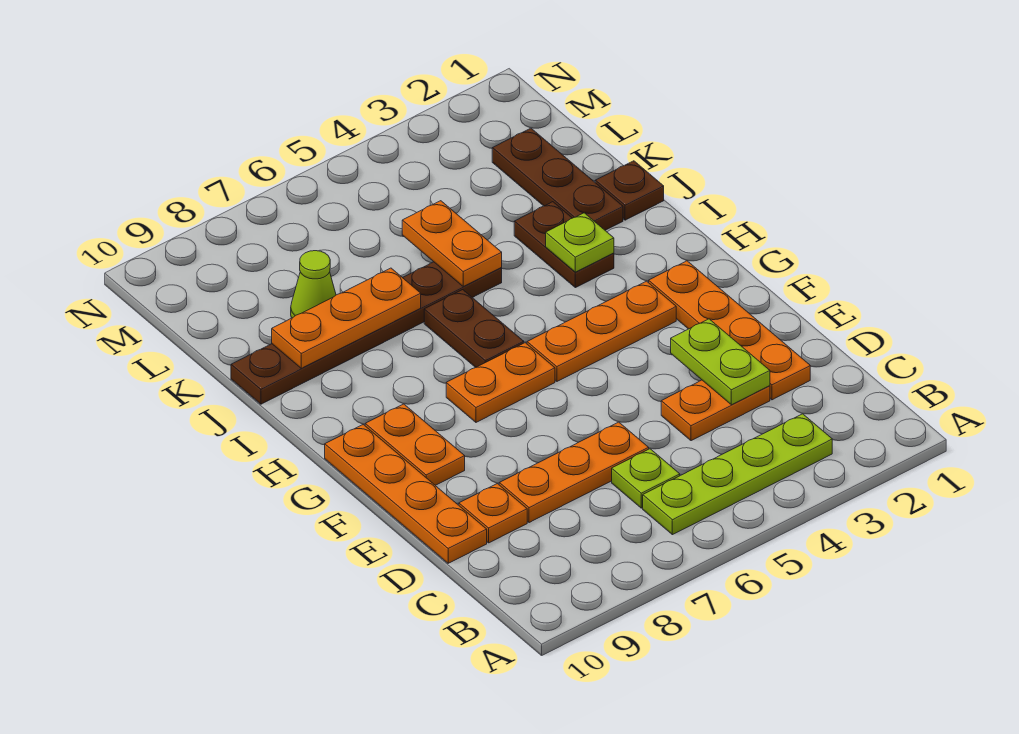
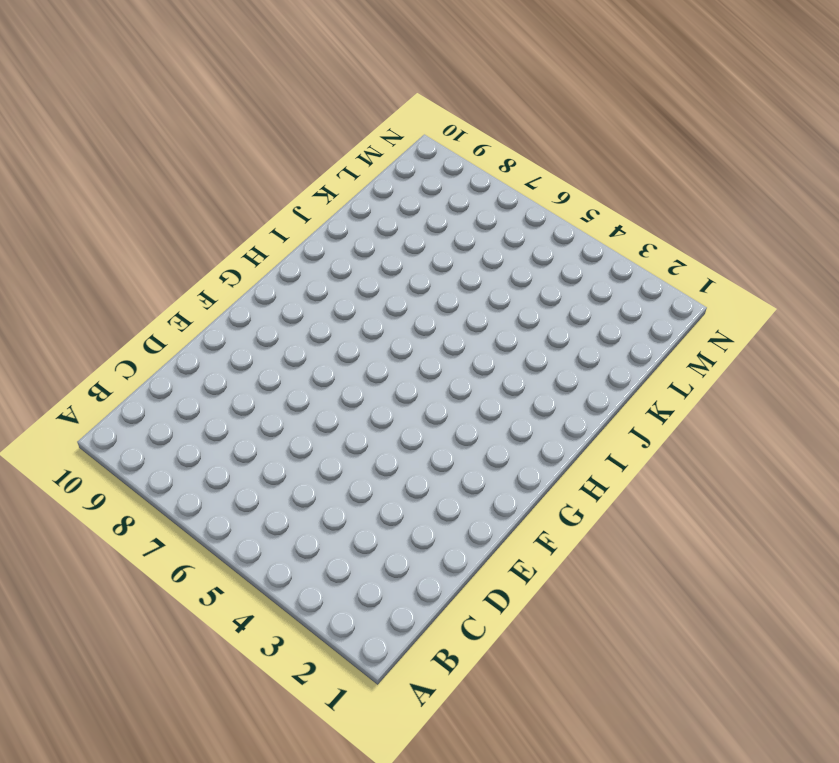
none -> lime plate B3:B6 level 1
none -> lime plate C6 level 1
none -> orange plate D2:G2 level 1

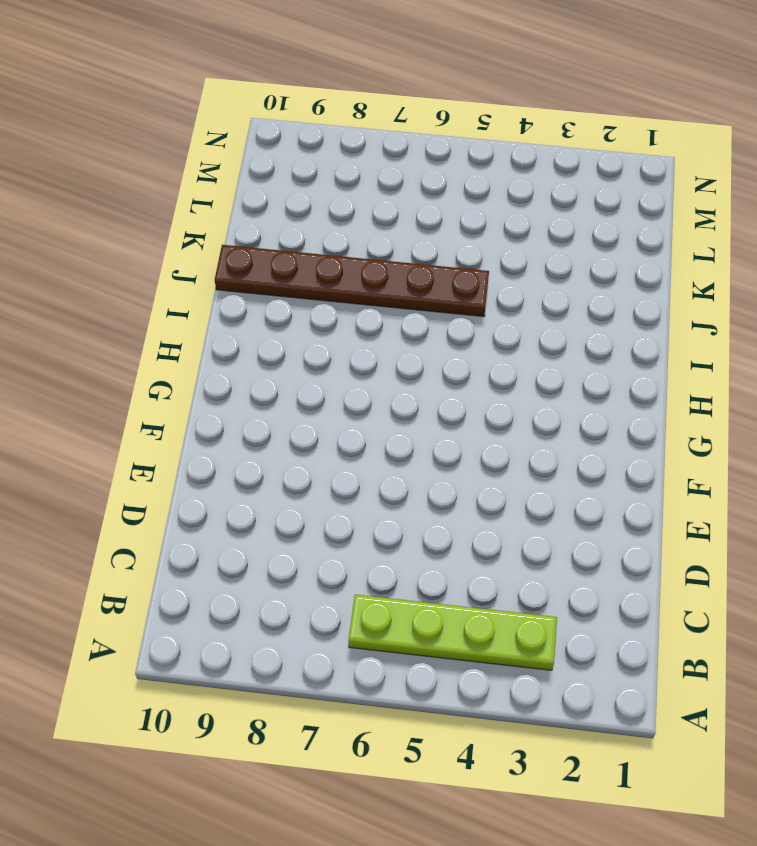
none -> lime plate C6 level 1
none -> orange plate D2:G2 level 1
none -> orange plate D3:D4 level 1

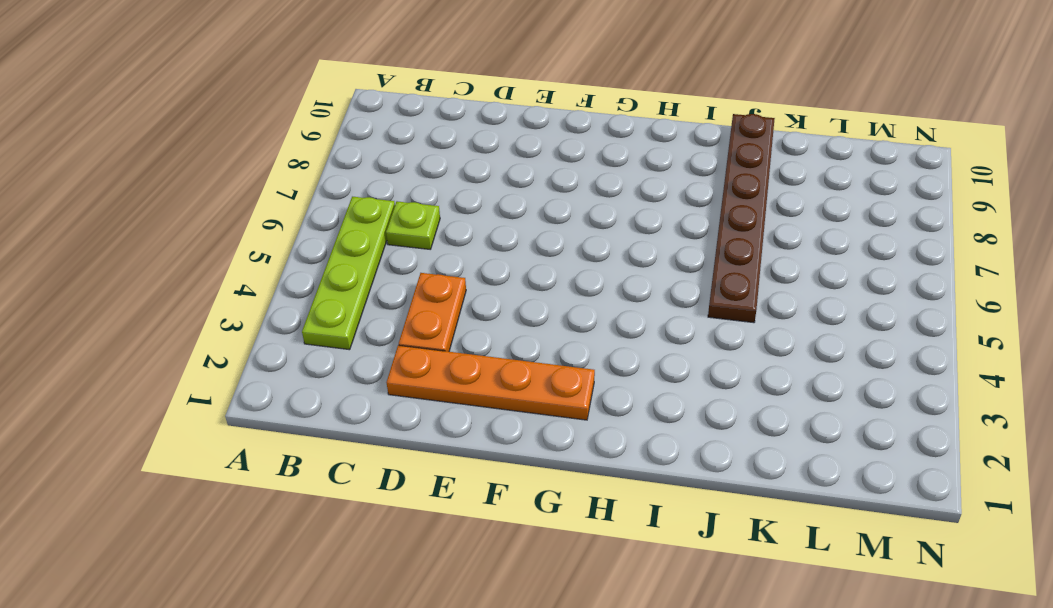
none -> orange plate D6:D8 level 1
none -> orange plate D9 level 1
none -> orange plate D10:G10 level 1

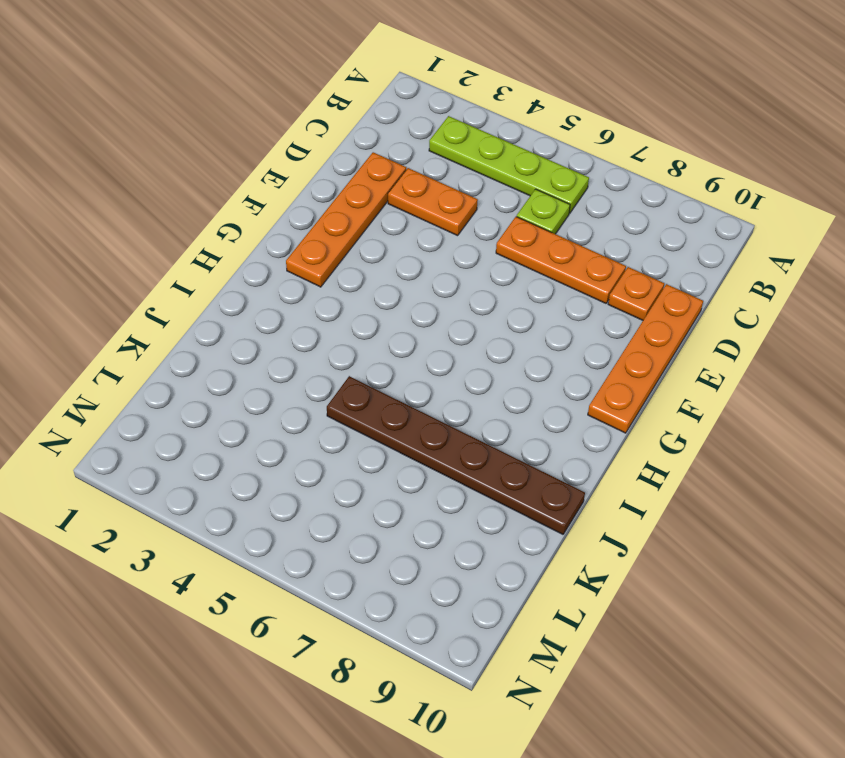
none -> orange plate F9:G9 level 1
none -> orange plate G3:G5 level 1
none -> orange plate G6:G7 level 1

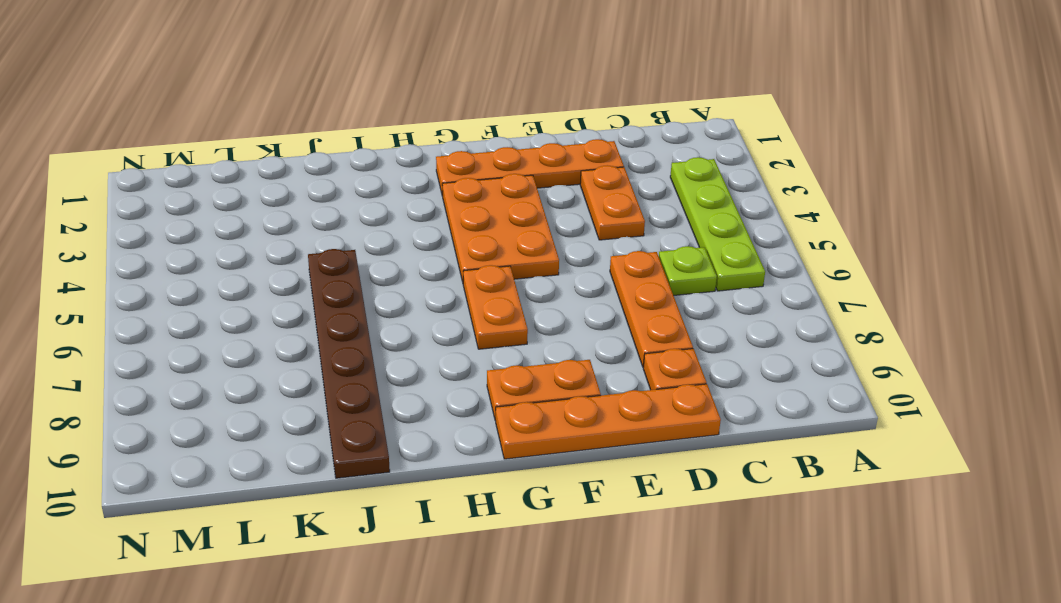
orange plate F3:G5 level 1 -> orange plate G3:G5 level 1
none -> brown plate H6:I6 level 1
none -> brown plate I3:J3 level 1
none -> brown plate J1 level 1

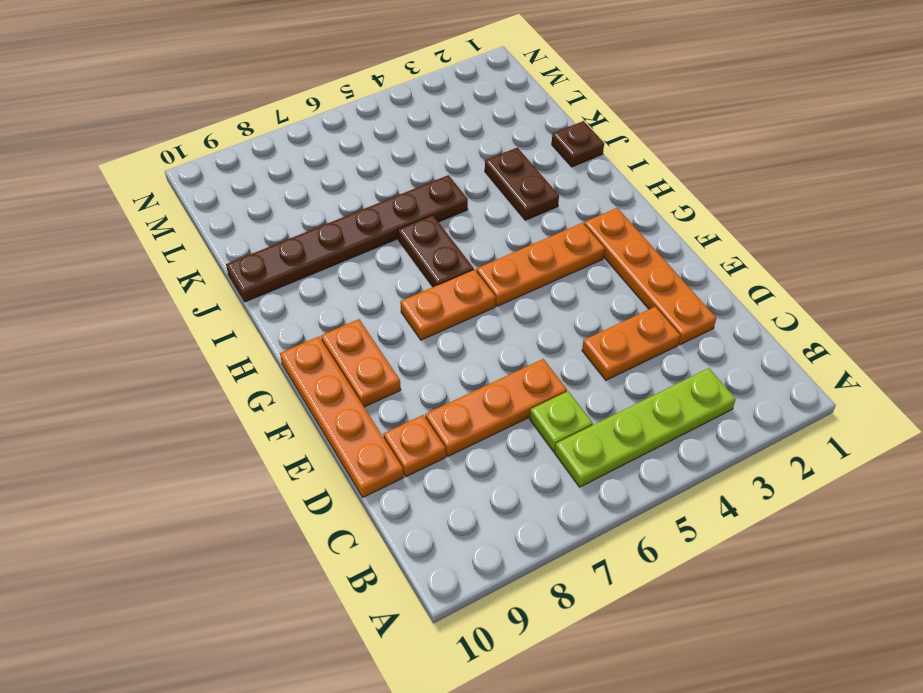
none -> brown plate J2:L2 level 1
none -> lime cone K8 level 1
none -> lime plate D3:E3 level 2

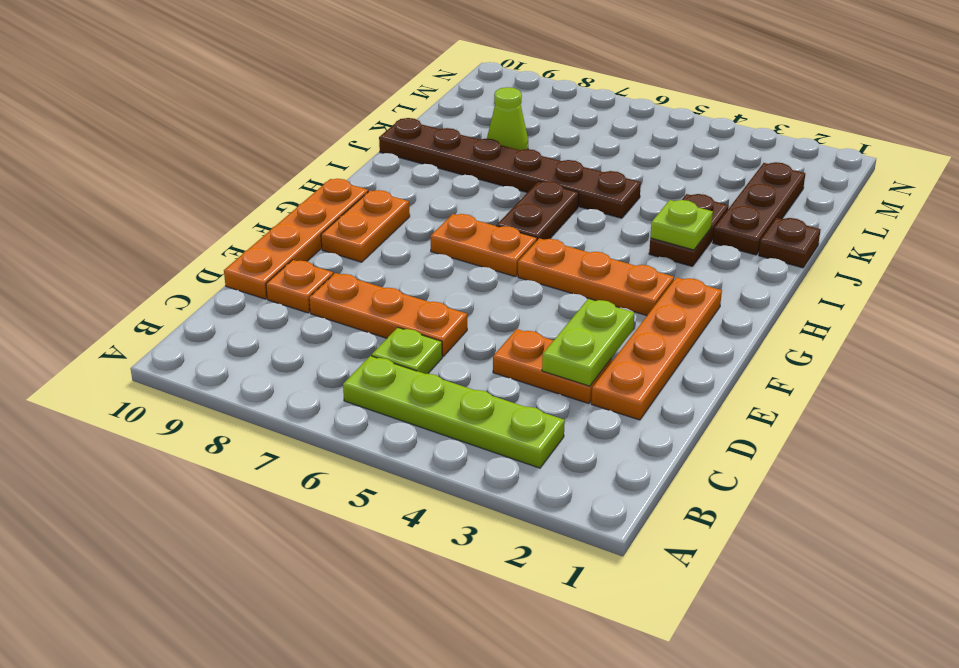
none -> orange plate J5:K5 level 2
none -> orange plate J7:J9 level 2

